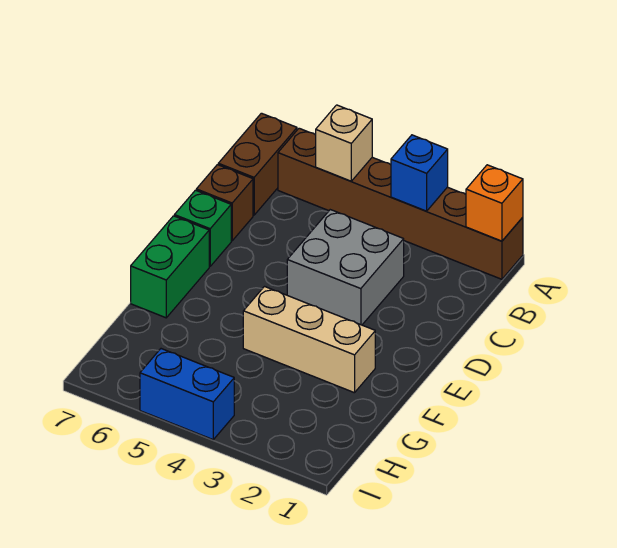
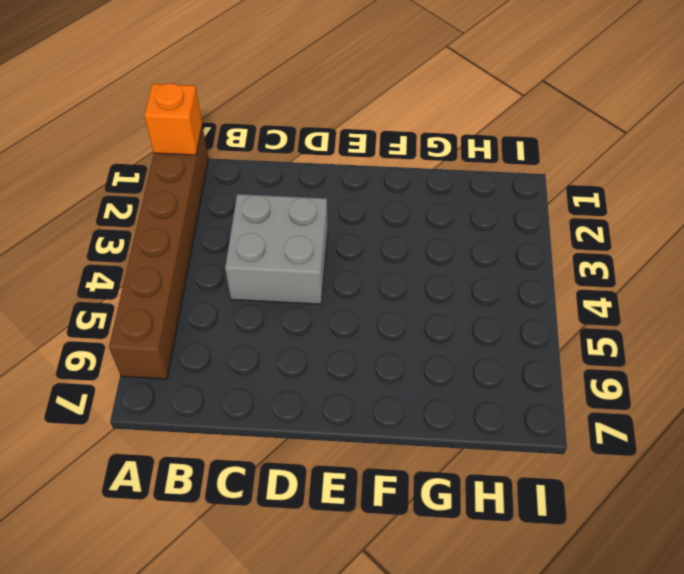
none -> brown brick A7:B7 level 1
none -> brown brick C7 level 1

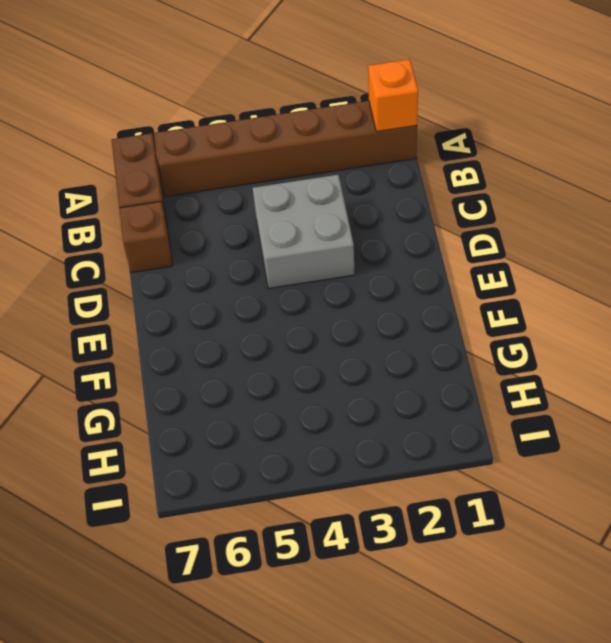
none -> green brick D7 level 1
none -> green brick E7:F7 level 1

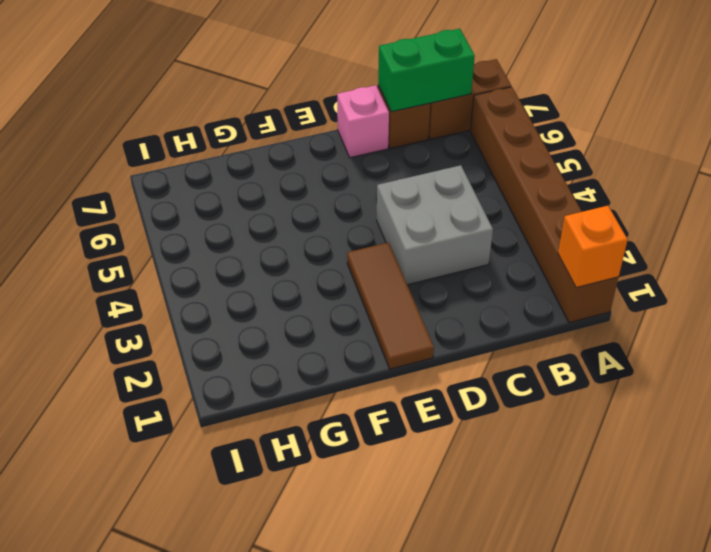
green brick B7:C7 level 2 -> green brick E7:F7 level 1
pink brick D7 level 1 -> green brick D7 level 1
brown tile E1:E3 level 1 -> none
none -> tan brick F2:F4 level 1
none -> blue brick I4:I5 level 1

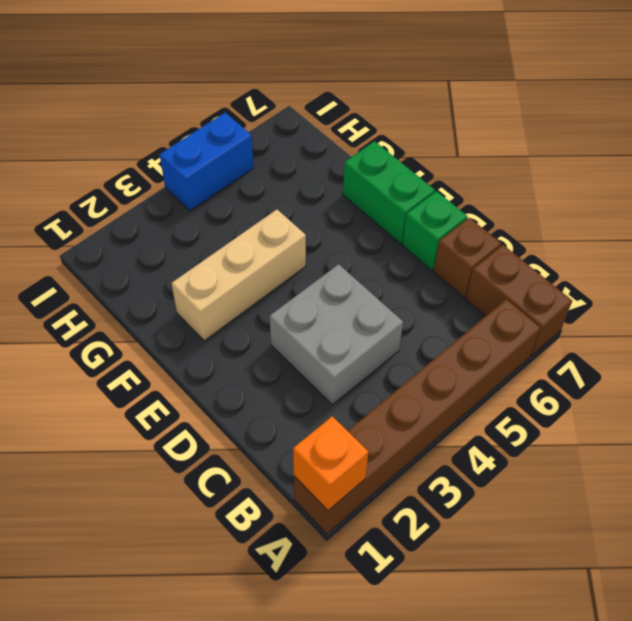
none -> blue brick A3 level 2
none -> tan brick A5 level 2

